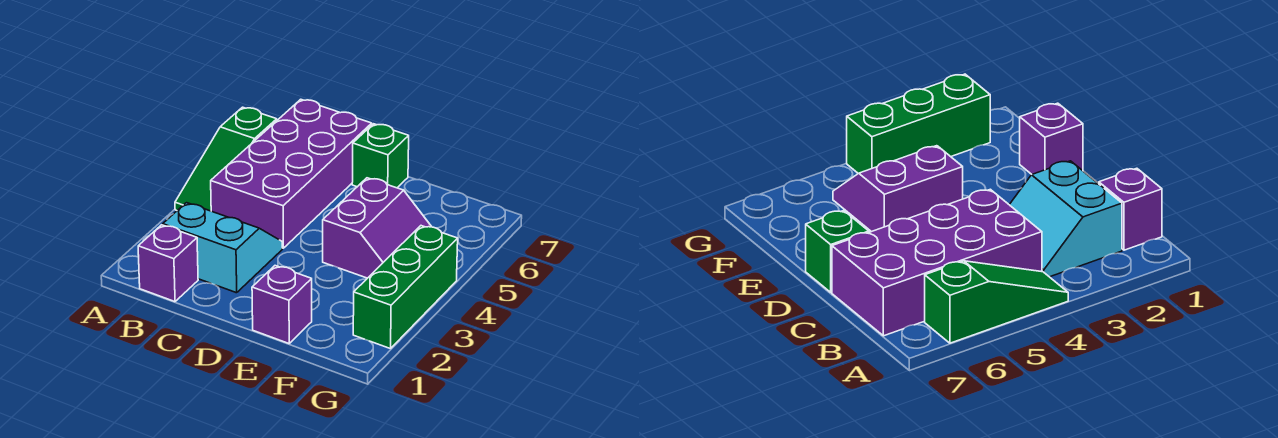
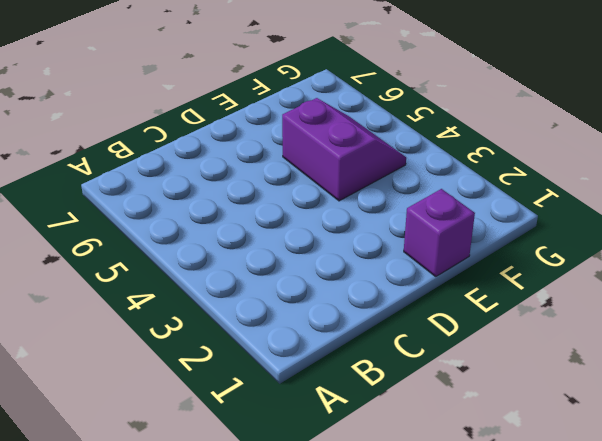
none -> green slope A4:A6 level 1 top 6
none -> purple brick B1 level 1

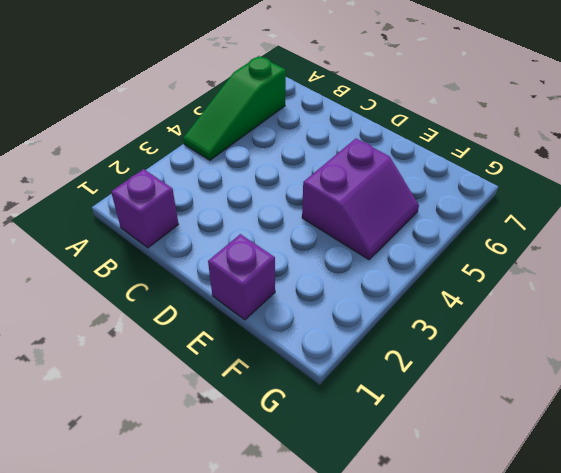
none -> cyan slope B2:C3 level 1 top 2
none -> purple brick B4:C7 level 1

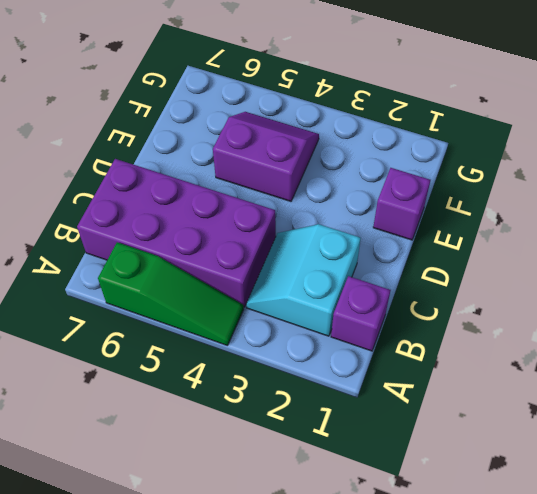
none -> green brick D7 level 1
none -> green brick G2:G4 level 1

